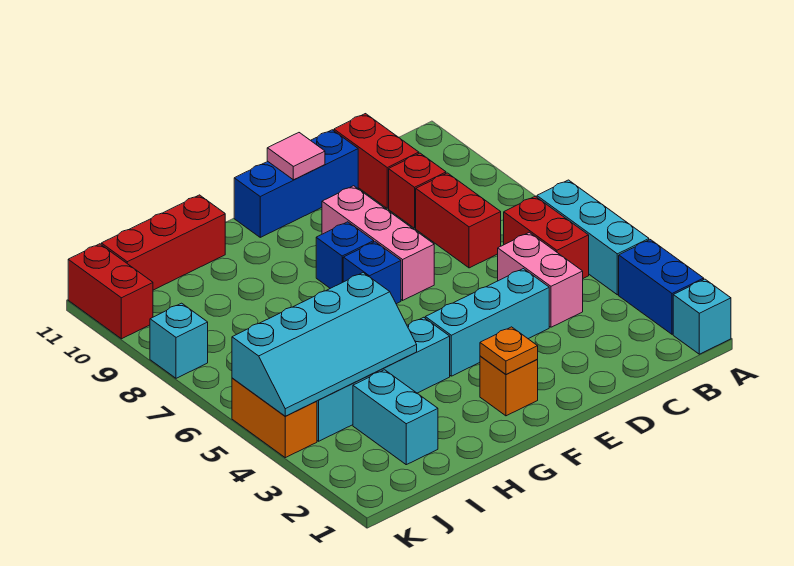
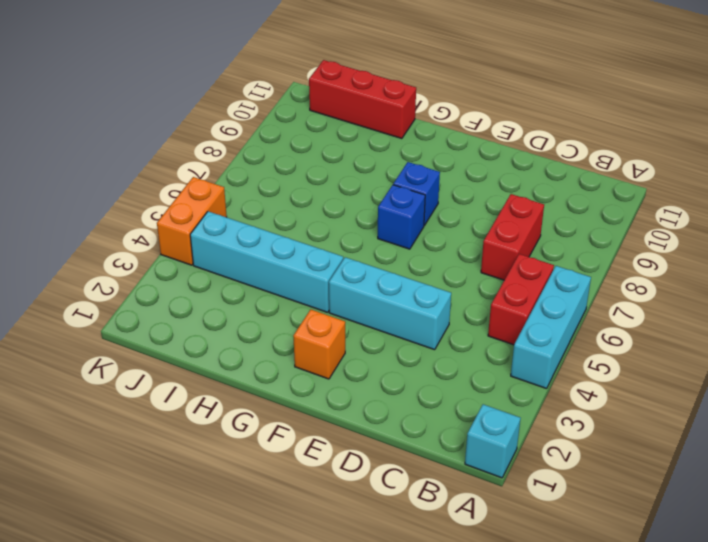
none -> blue brick A2:A3 level 1
none -> pink brick C4:C5 level 1
none -> red brick C9 level 1

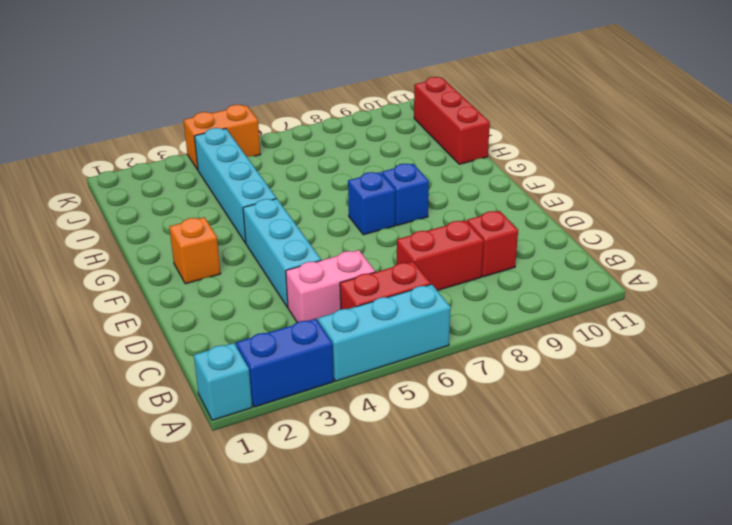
none -> red brick C10:C11 level 1
none -> blue brick D11:F11 level 1
none -> pink brick E7:E9 level 1

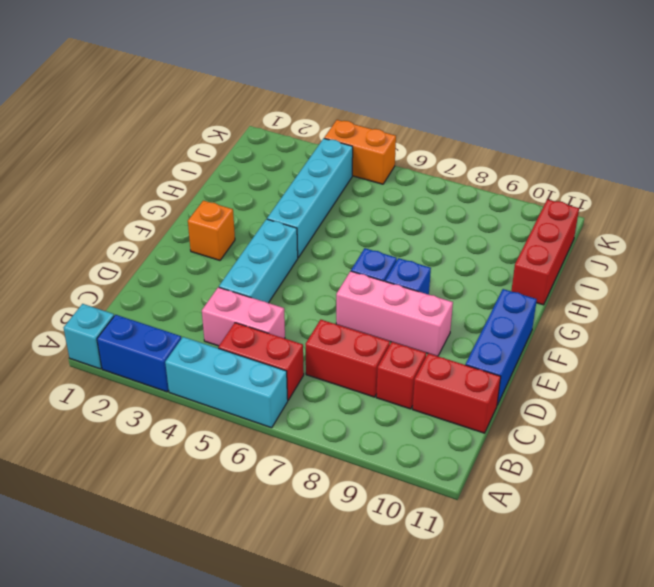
none -> cyan brick I2:I3 level 1
none -> cyan brick K8 level 1
none -> red brick K10:K11 level 1

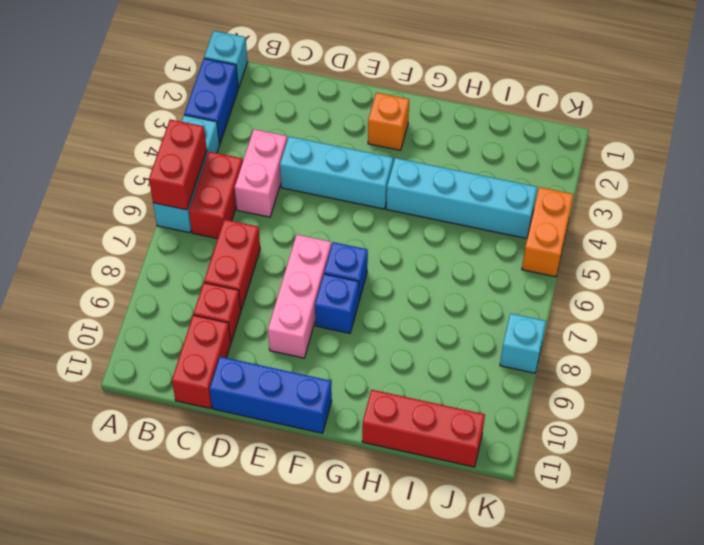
red brick A5:A6 level 2 -> red brick K10:K11 level 1
none -> cyan brick I2:I3 level 1
none -> pink tile E11 level 2
none -> orange plate F2 level 2

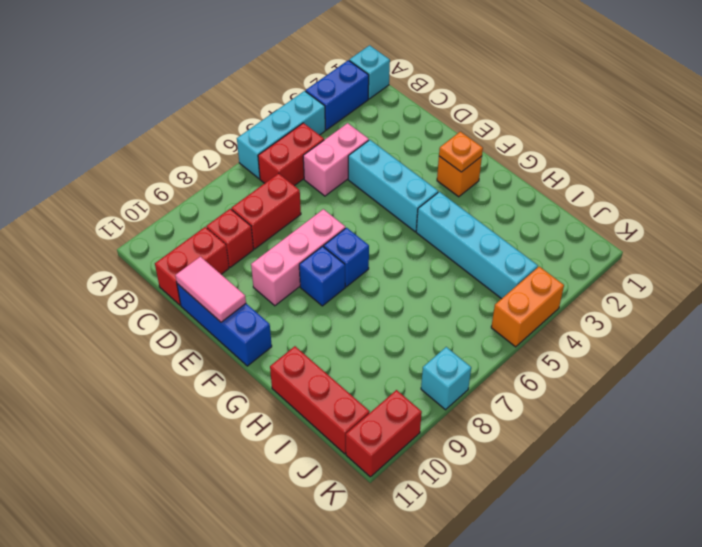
pink tile D11:E11 level 2 -> pink tile E11 level 2
none -> cyan brick I2:I3 level 1
none -> cyan slope H4:K5 level 2 top 5

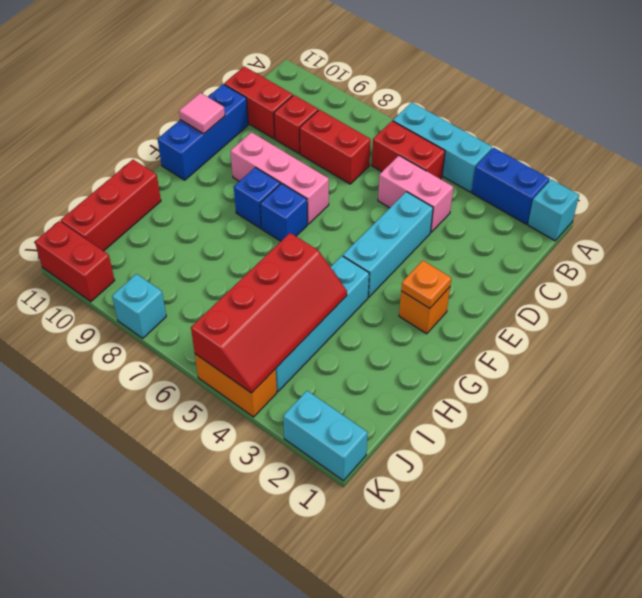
red slope H4:K5 level 2 top 5 -> cyan slope H4:K5 level 2 top 5
cyan brick K1:K2 level 1 -> cyan brick I2:I3 level 1

